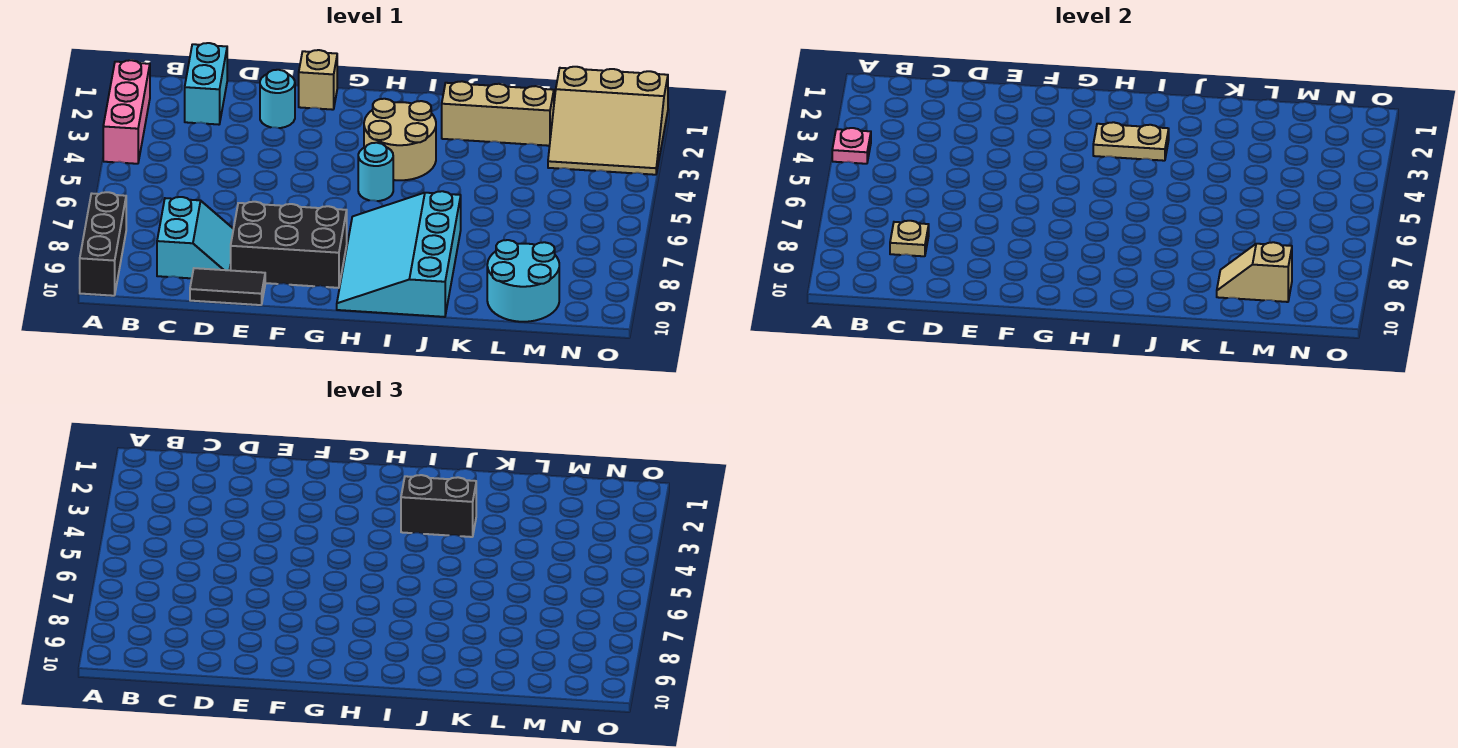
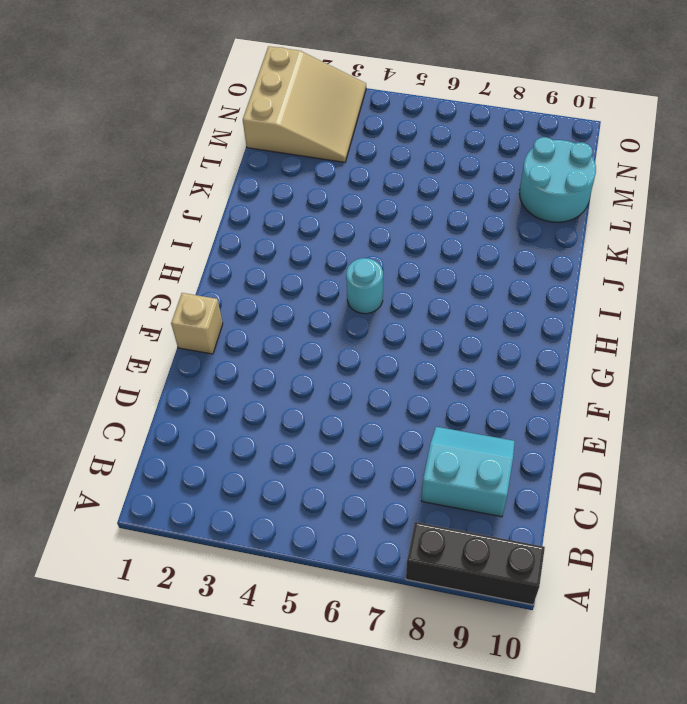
none -> pink brick A2:A4 level 1
none -> cyan brick C1:C2 level 1
none -> black tile D10:E10 level 1

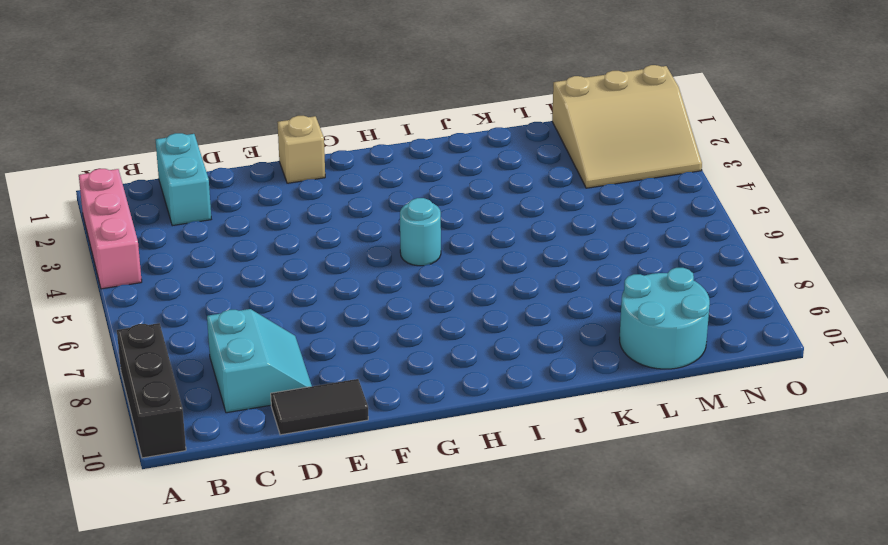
none -> cyan round brick E2 level 1
none -> black brick E8:G9 level 1
none -> tan round brick H3:I4 level 1

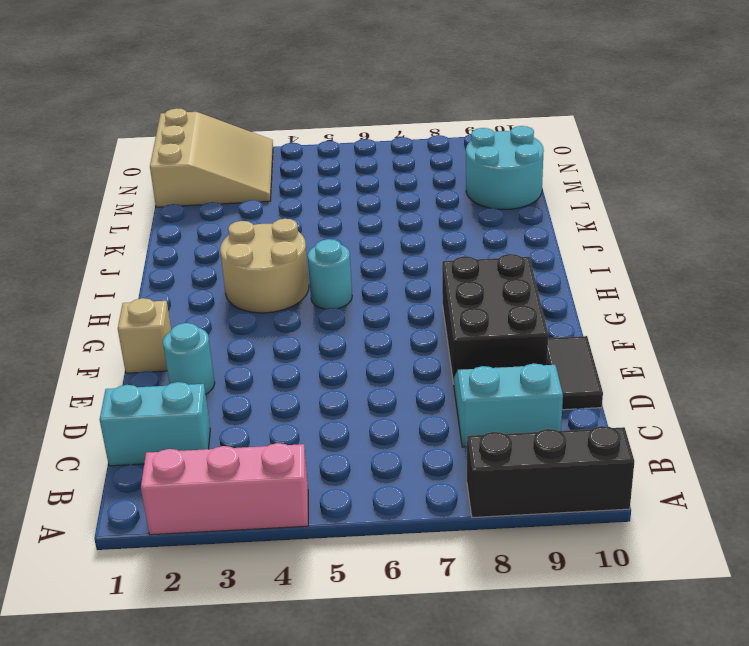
none -> cyan slope H7:J10 level 1 top J
none -> tan brick J2:L2 level 1
none -> pink plate A4 level 2

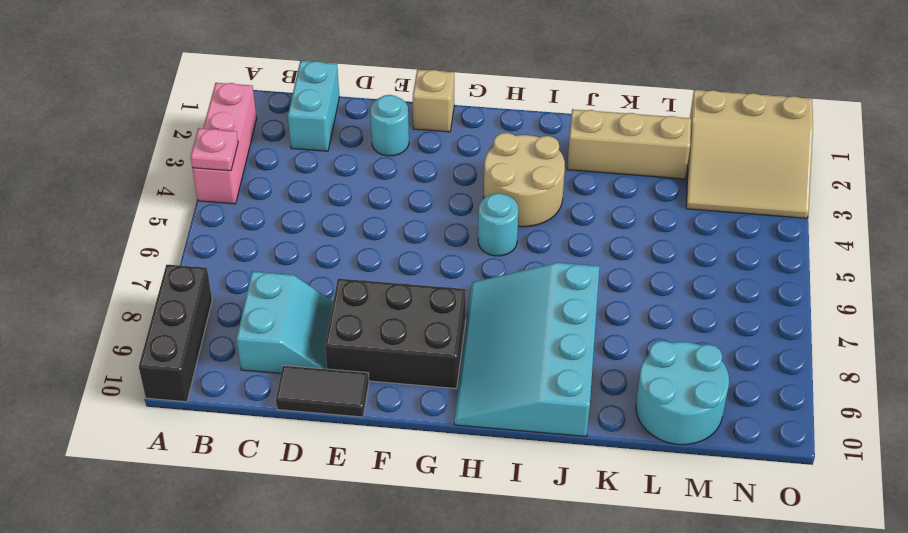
none -> tan plate C8 level 2
none -> tan plate H3:I3 level 2
none -> tan slope L9:M9 level 2 top M

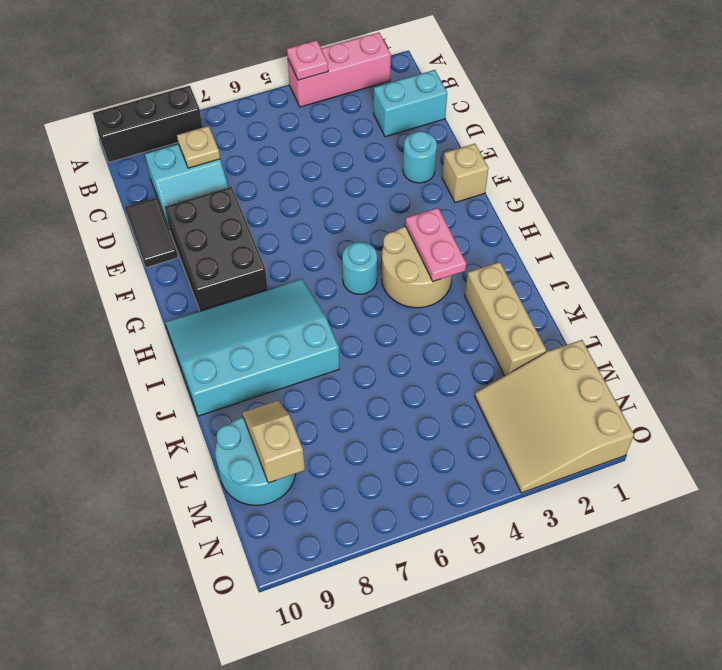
pink plate H3:I3 level 2 -> tan plate H3:I3 level 2
none -> black brick I3:J3 level 3

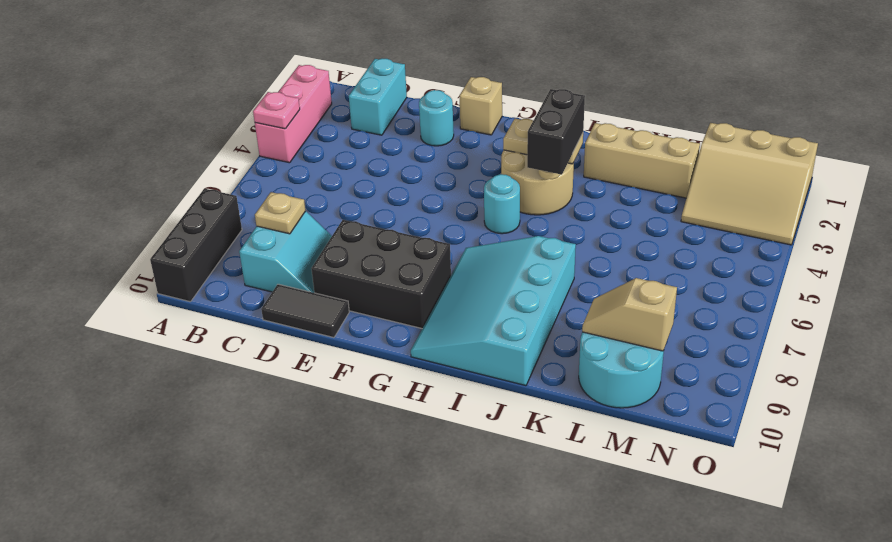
black brick I3:I4 level 3 -> black brick I3:J3 level 3

